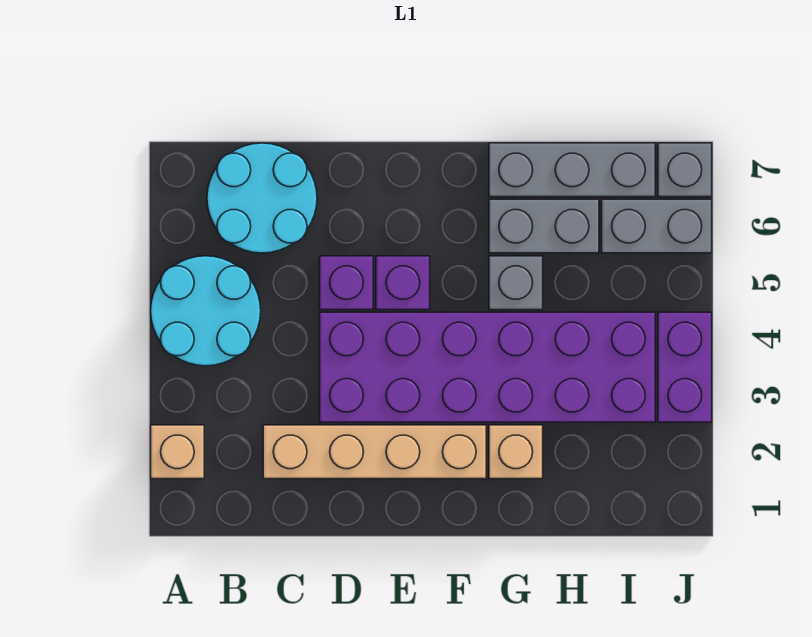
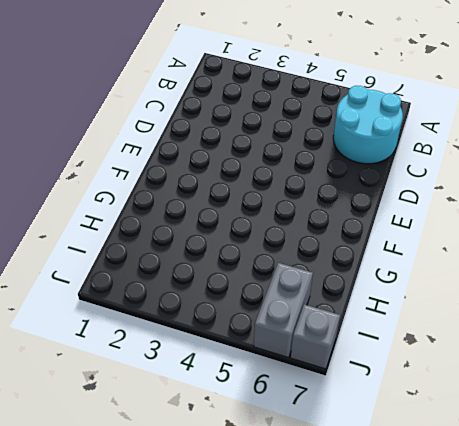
none -> tan brick A2 level 1
none -> cyan round brick A4:B5 level 1
none -> tan brick C2:F2 level 1

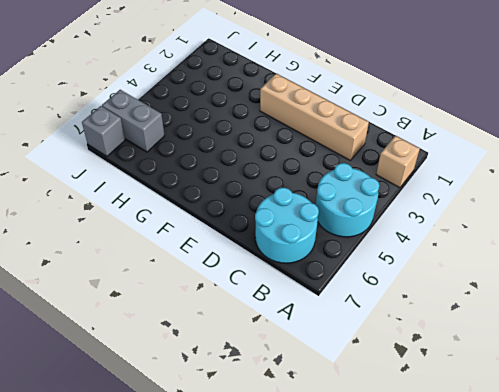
none -> purple brick D3:I4 level 1
none -> purple brick D5 level 1
none -> purple brick E5 level 1

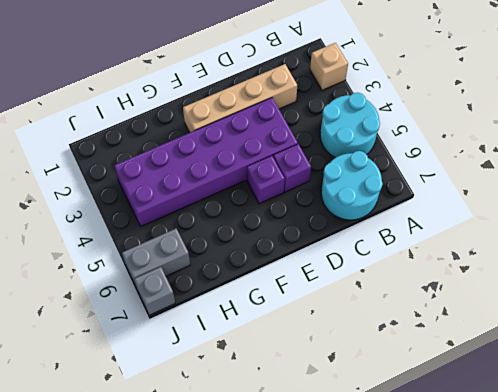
none -> tan brick G2 level 1
none -> grey brick G5 level 1
none -> grey brick G6:H6 level 1

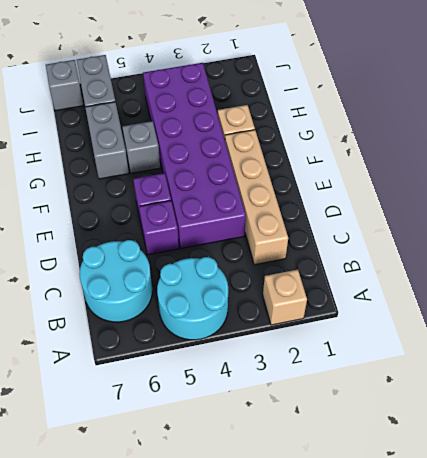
none -> grey brick G7:I7 level 1
none -> purple brick J3:J4 level 1

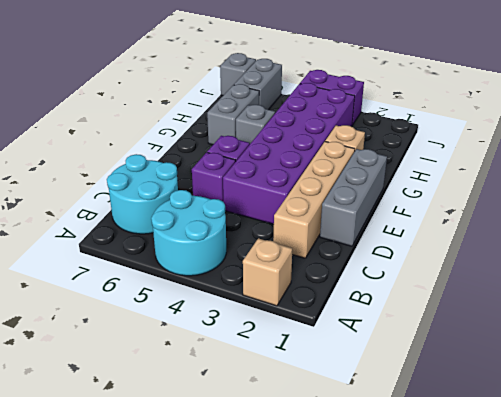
grey brick D1:F1 level 1 -> grey brick G7:I7 level 1

